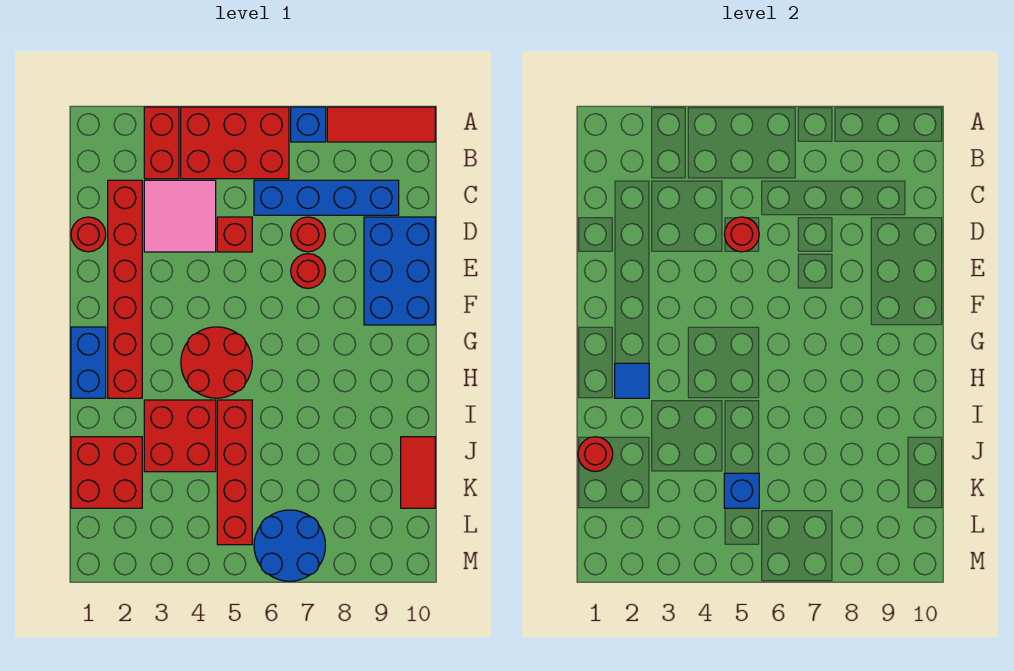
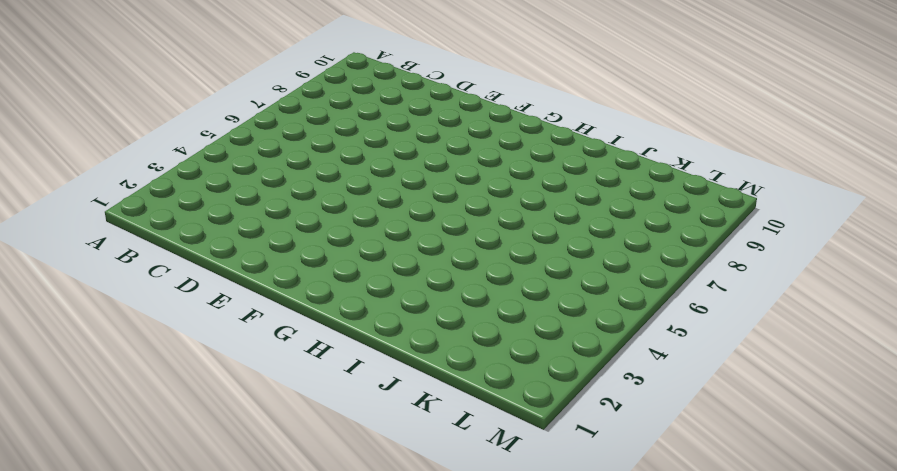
none -> red brick A3:B3 level 1
none -> red brick A4:B6 level 1
none -> blue brick A7 level 1

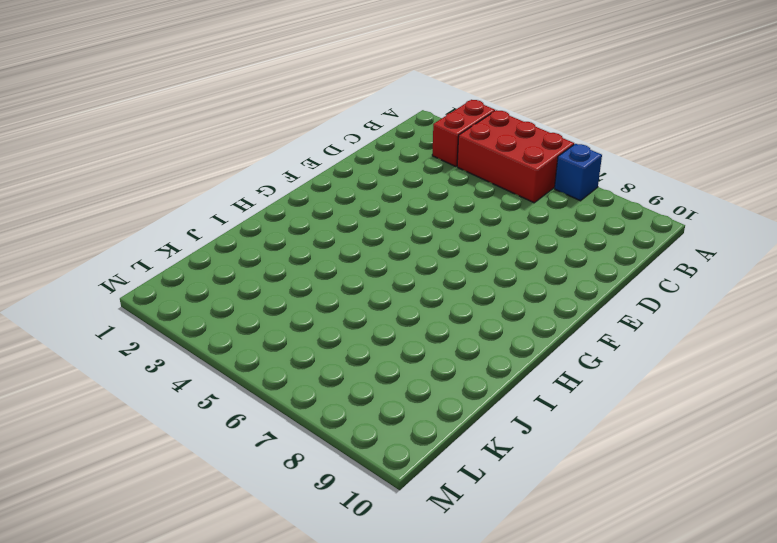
none -> red tile A8:A10 level 1
none -> red brick C2:H2 level 1
none -> pink tile C3:D4 level 1

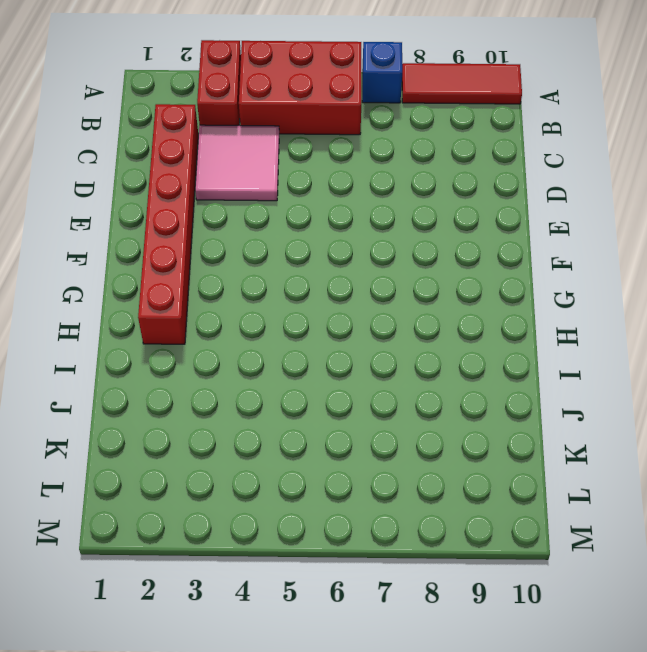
none -> blue brick C6:C9 level 1
none -> red round brick D1 level 1
none -> red brick D5 level 1

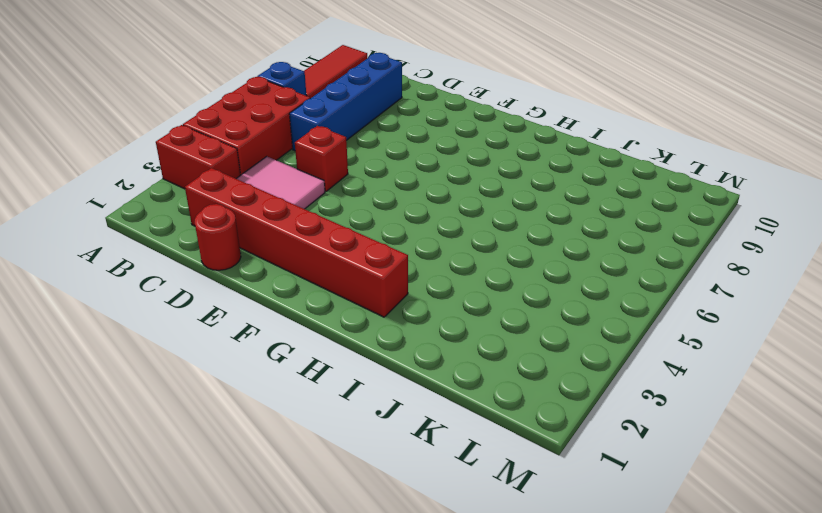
none -> red round brick D7 level 1
none -> blue brick D9:F10 level 1
none -> red round brick E7 level 1

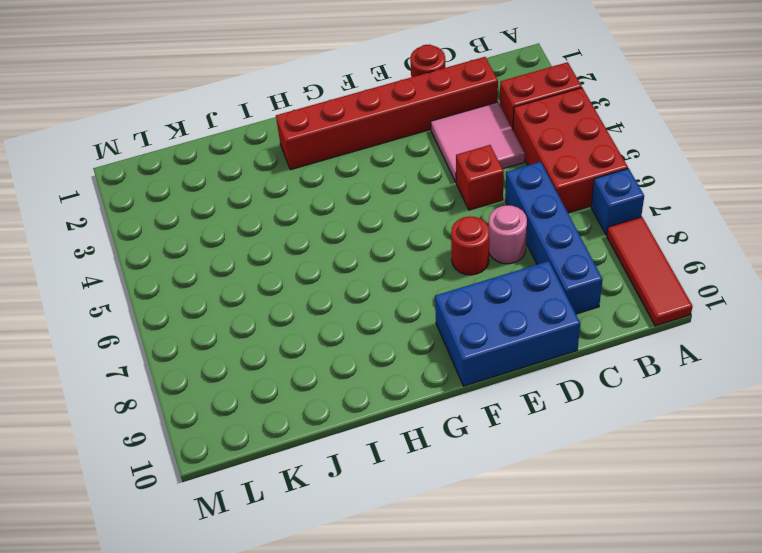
pink round brick D7 level 1 -> red round brick D7 level 1
none -> blue brick G1:H1 level 1
none -> red round brick G4:H5 level 1
none -> red brick I3:J4 level 1

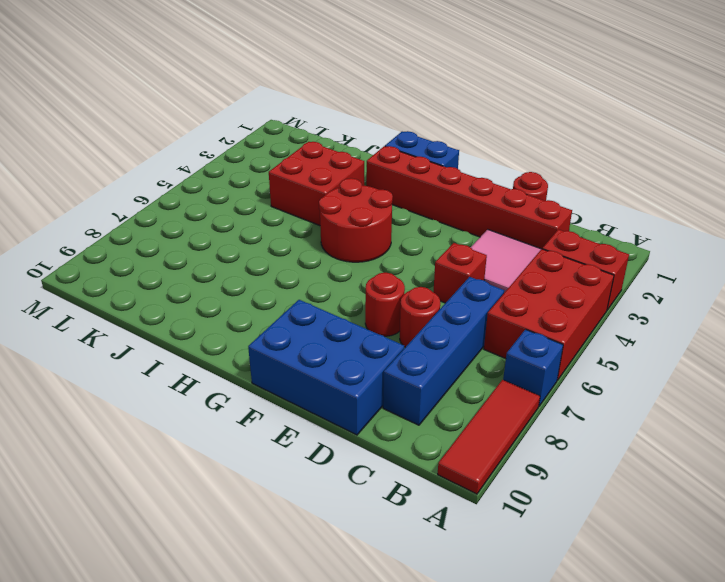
none -> red brick I5:L5 level 1
none -> red brick J1:K2 level 1
none -> red tile J10:K10 level 1

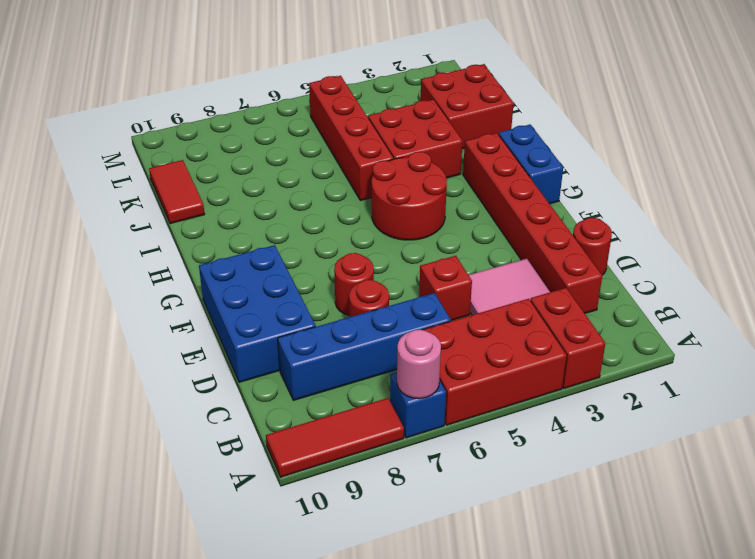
pink round brick A7 level 2 -> none
none -> blue round brick L6:M7 level 1
none -> red round brick D5 level 2
none -> blue tile H2 level 2

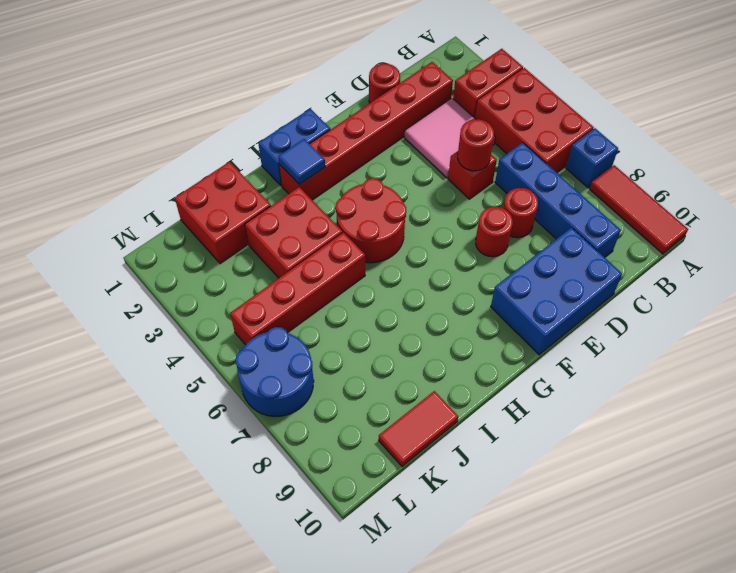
none -> red round brick J1 level 2
none -> blue brick K5 level 2

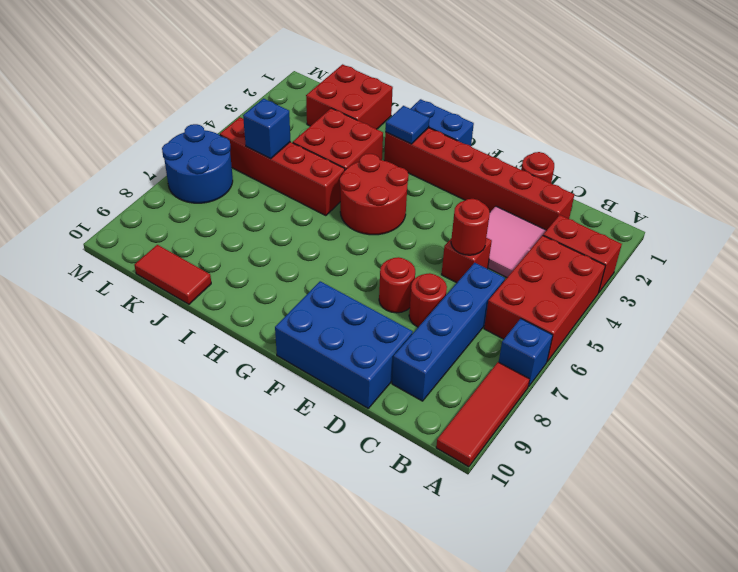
none -> red round brick J1 level 2

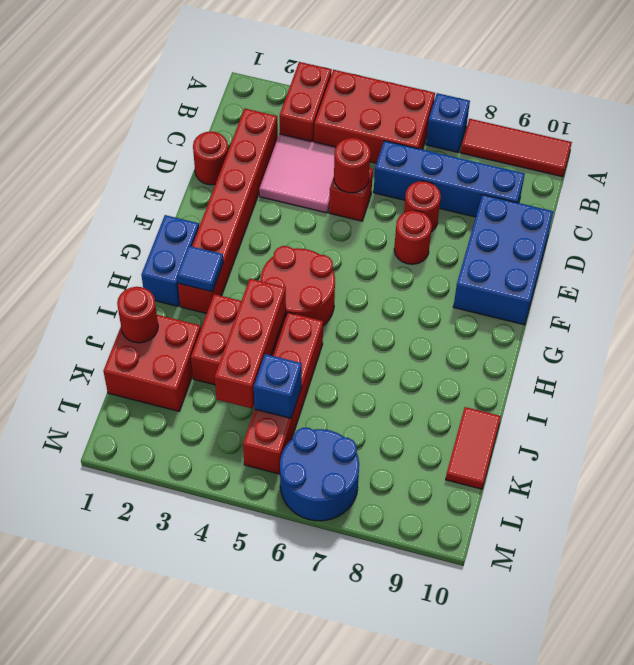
red brick I4:K4 level 2 -> none

